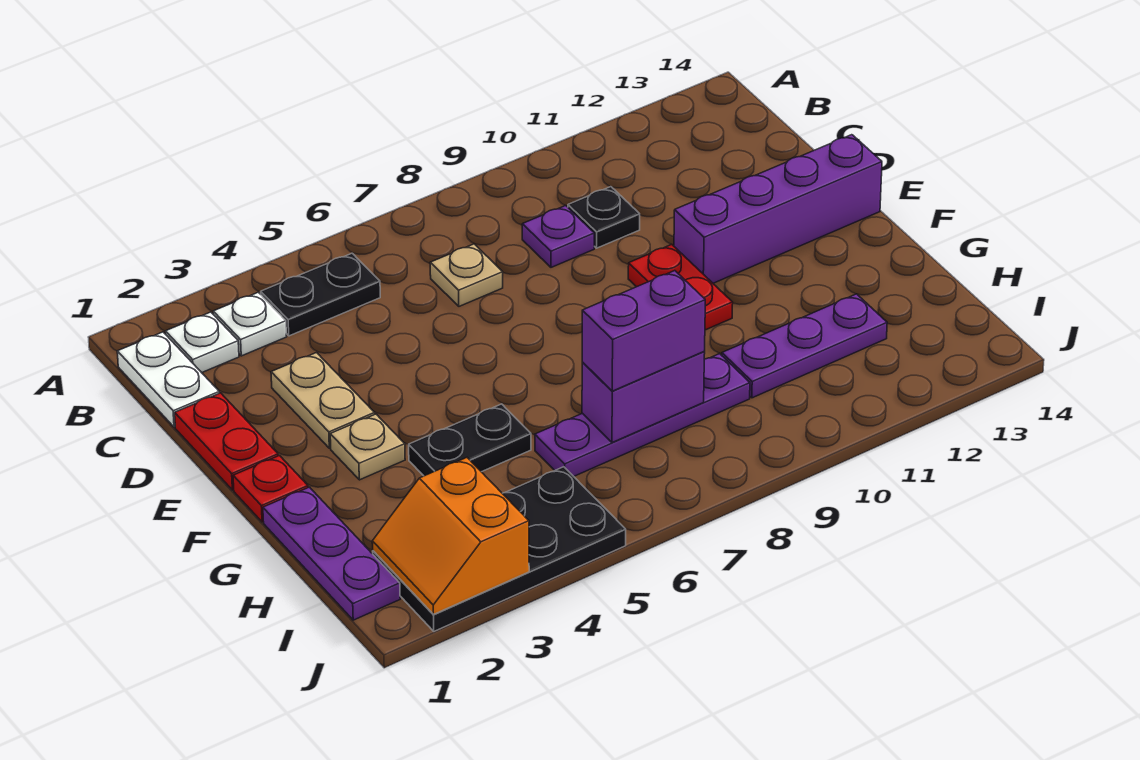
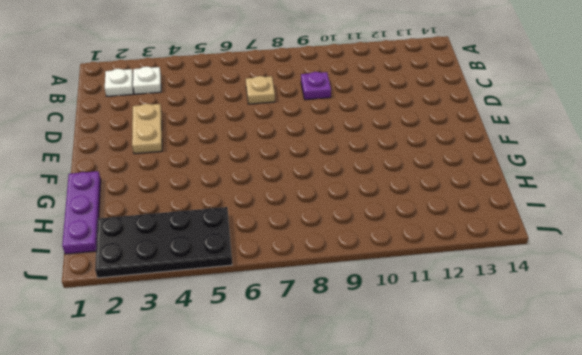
none -> white plate B1:C1 level 1
none -> black plate B4:B5 level 1
none -> black plate C10 level 1

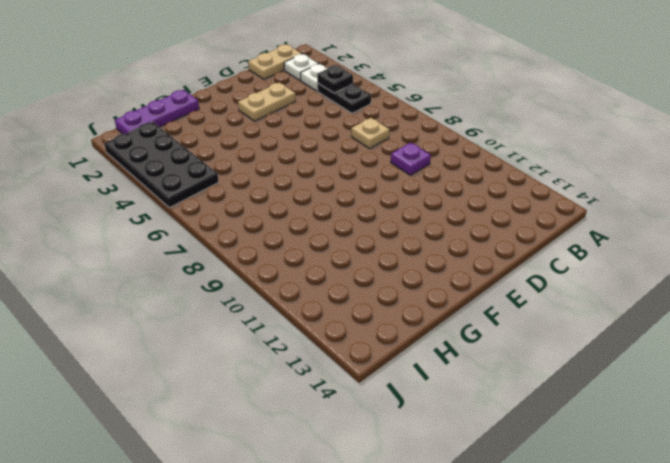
tan plate B1:C1 level 1 -> white plate B1:C1 level 1
black plate B4 level 2 -> black plate C10 level 1
none -> red plate D1:E1 level 1
none -> red plate E10:F10 level 1
none -> purple brick E11:E14 level 1

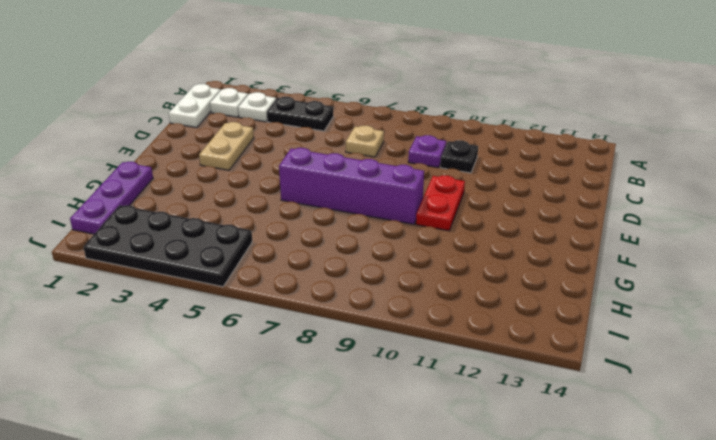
purple brick F6:F9 level 1 -> purple brick E11:E14 level 1
none -> red plate D1:E1 level 1
none -> red plate F1 level 1
none -> tan plate F3 level 1

